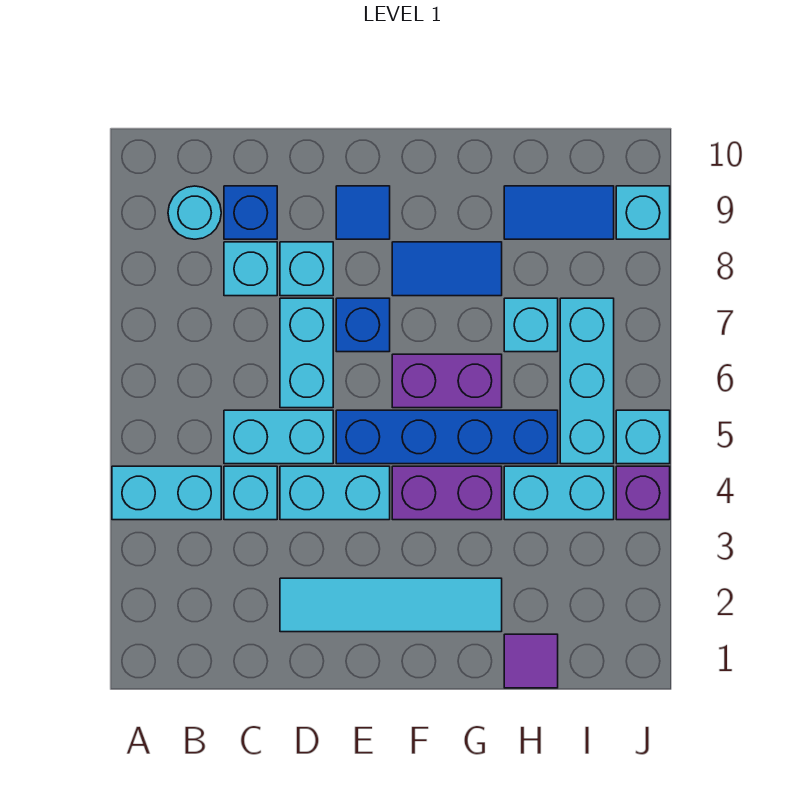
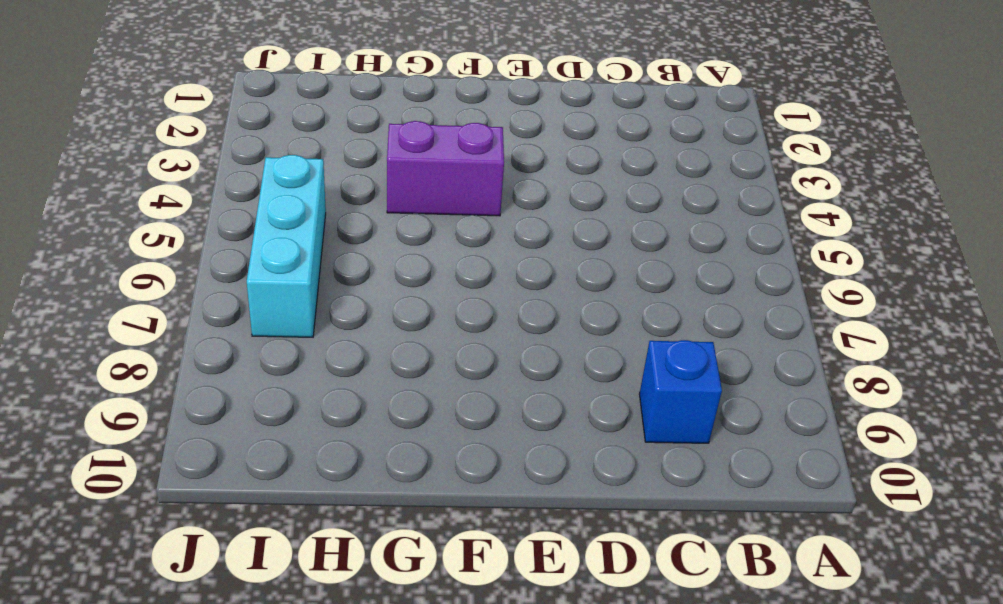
none -> cyan brick A4:B4 level 1
none -> cyan round brick B9 level 1
none -> cyan brick C4 level 1

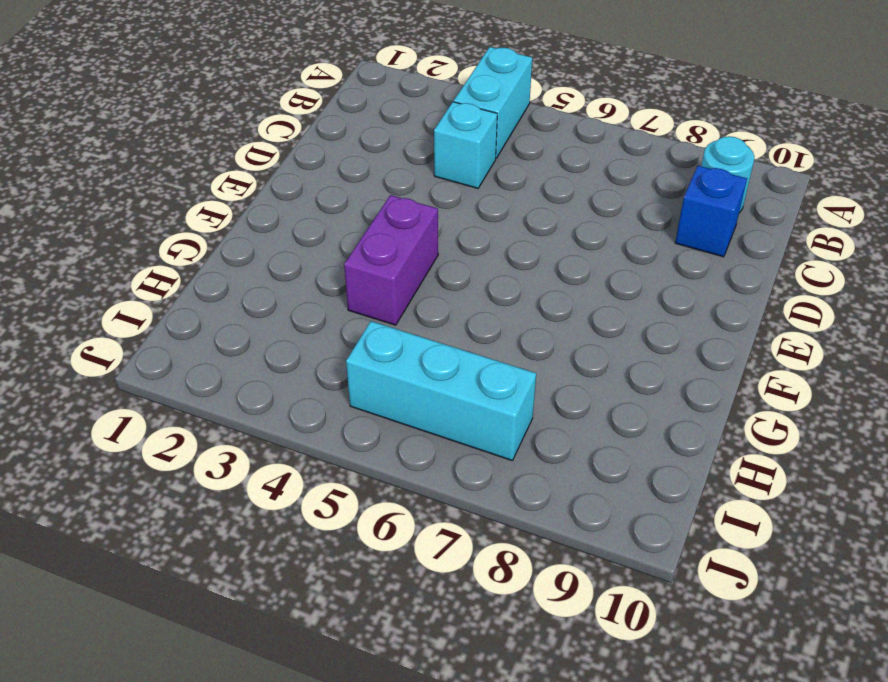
none -> cyan brick C5:D5 level 1
none -> cyan brick C8 level 1
none -> cyan tile D2:G2 level 1

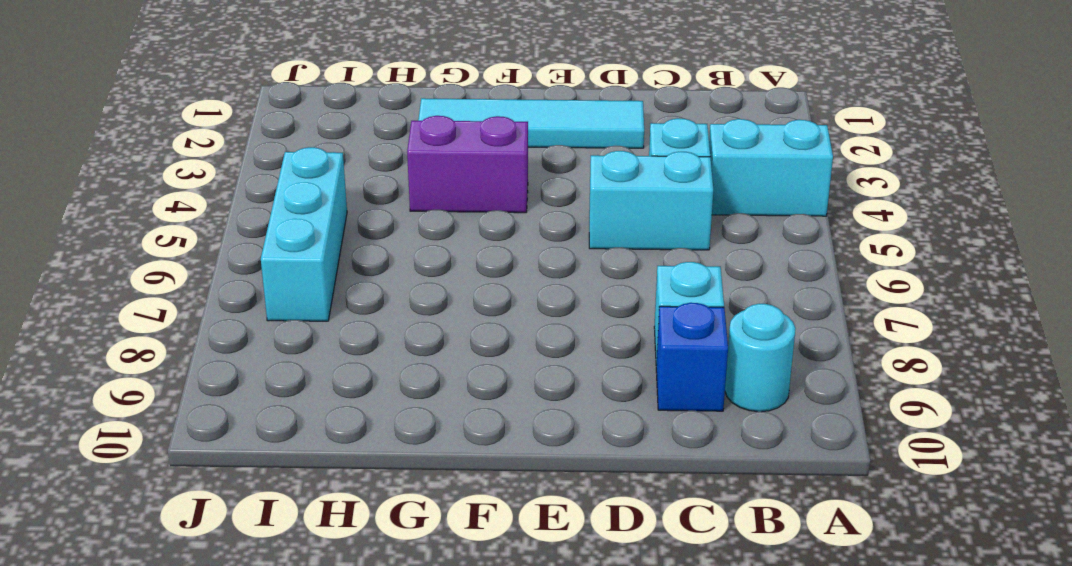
none -> cyan brick D4:E4 level 1
none -> cyan brick D6:D7 level 1
none -> cyan brick D8 level 1

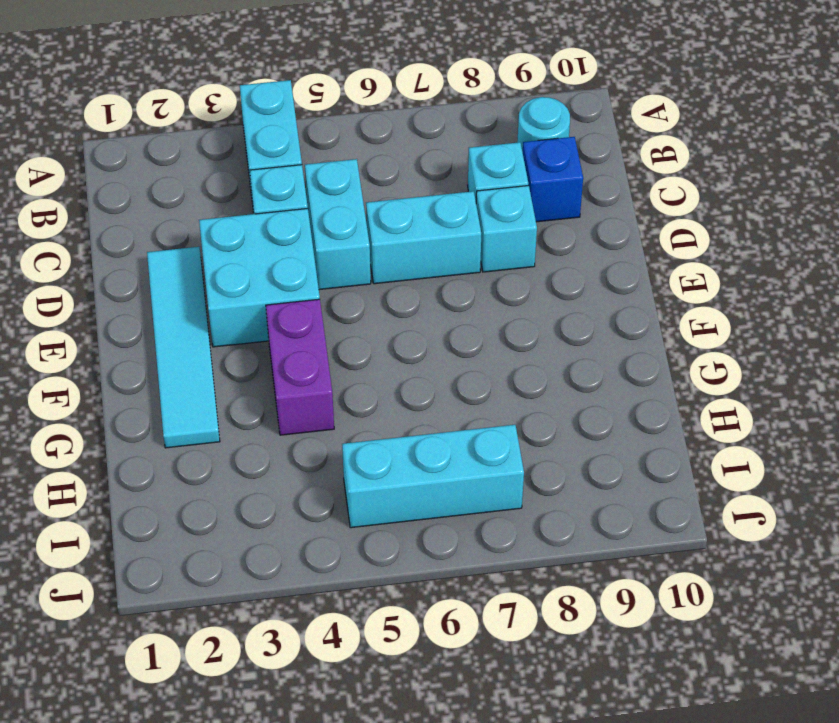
cyan brick D3:E4 level 1 -> cyan brick D4:E4 level 1
none -> blue brick E5:H5 level 1
none -> blue brick E7 level 1
none -> blue tile E9 level 1

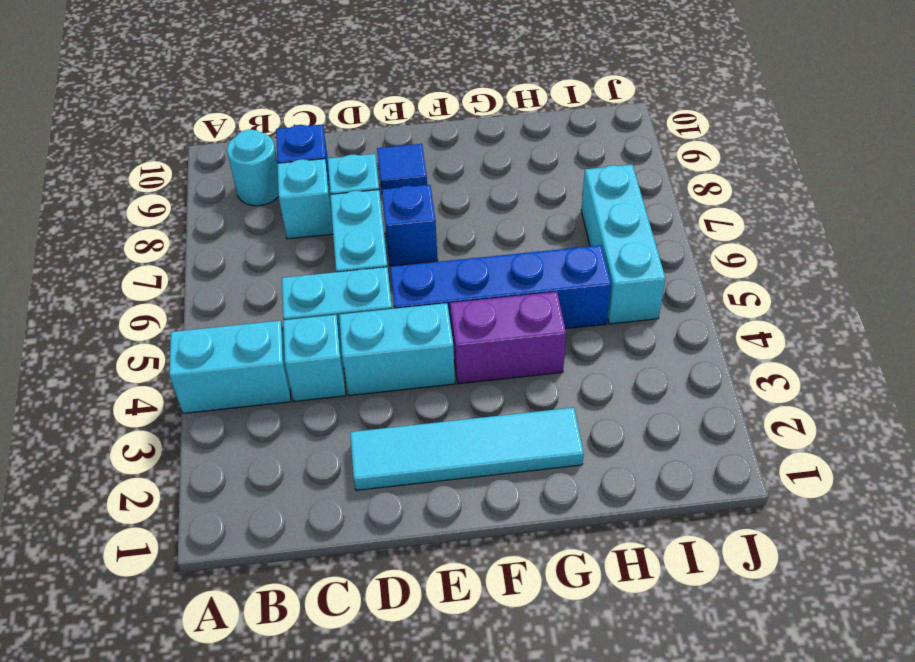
none -> purple brick F6:G6 level 1
none -> blue tile F8:G8 level 1
none -> purple tile H1 level 1

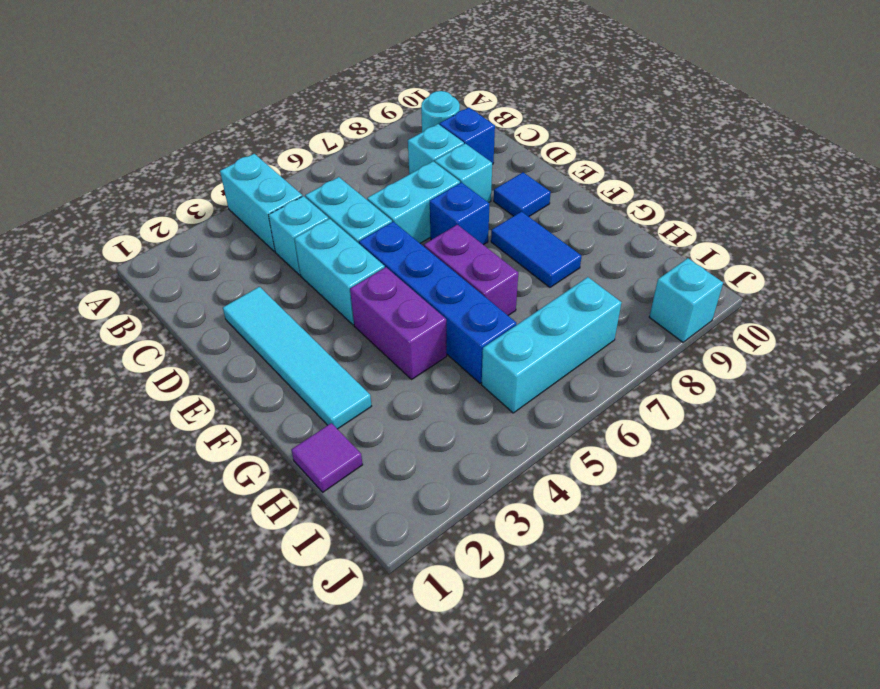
none -> cyan brick H4:I4 level 1
none -> cyan brick H7 level 1
none -> blue tile H9:I9 level 1

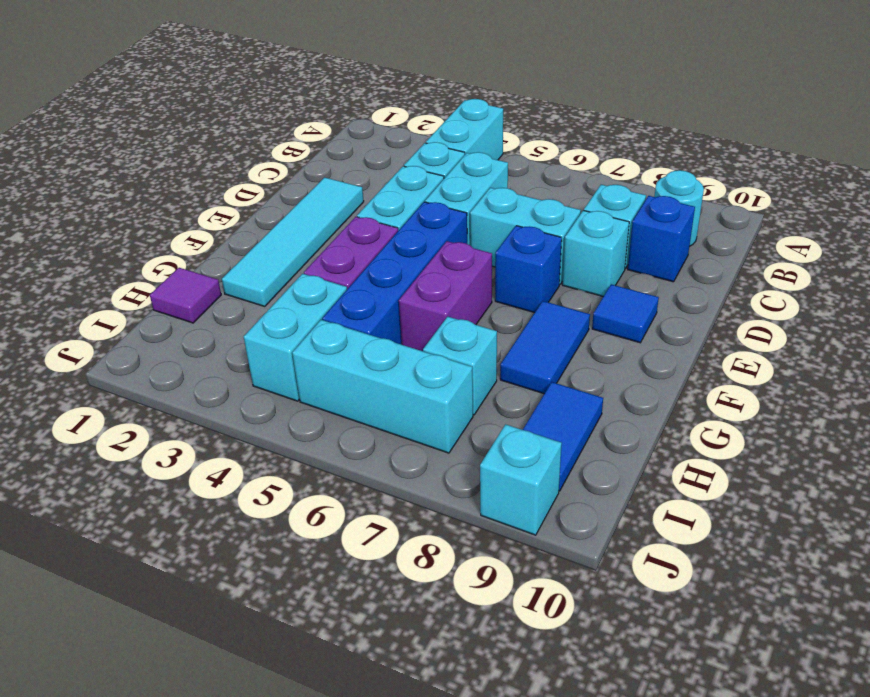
none -> purple brick J4 level 1
none -> cyan brick J5 level 1

